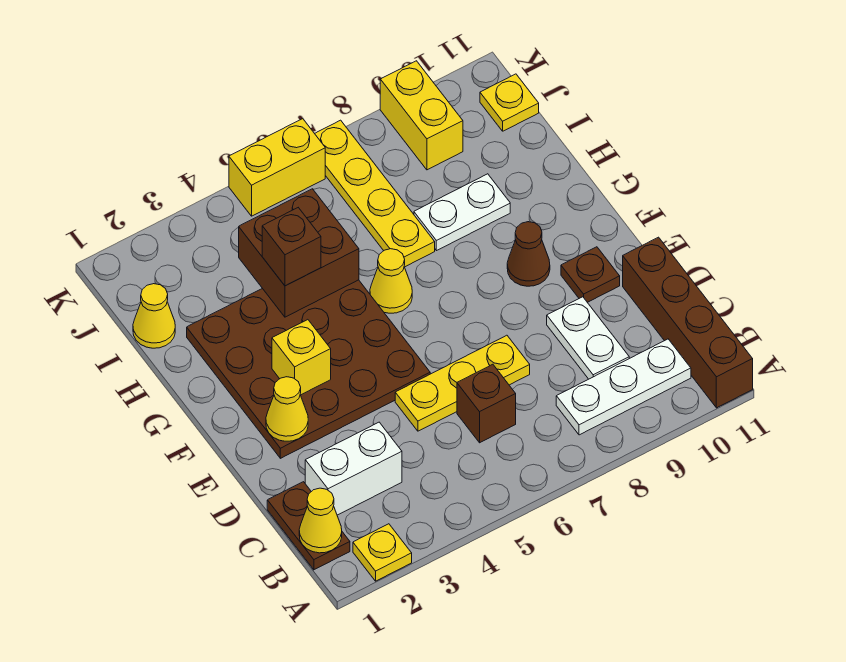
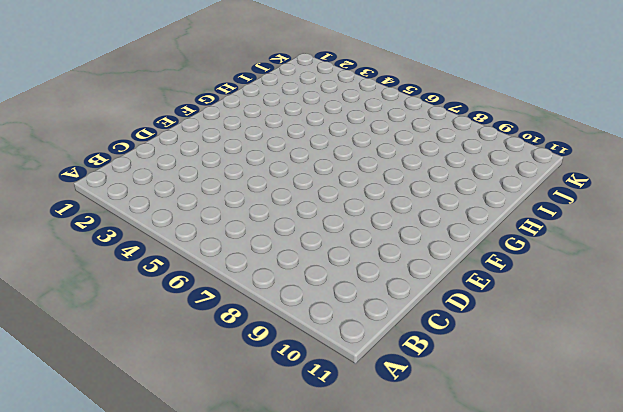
none -> yellow plate A2 level 1
none -> brown brick A11:D11 level 1
none -> brown plate B1:C1 level 1

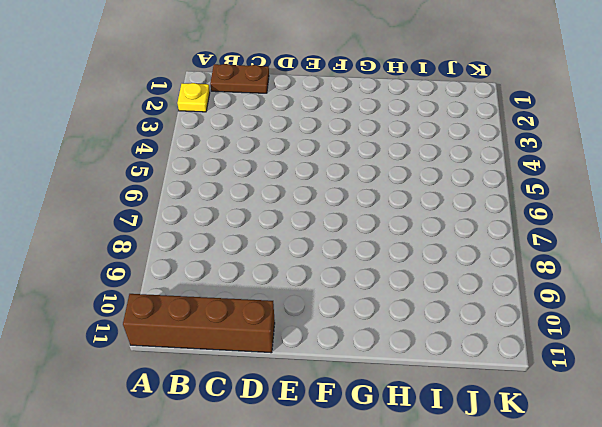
none -> white plate B8:B10 level 1
none -> white brick C2:C3 level 1
none -> brown brick C6 level 1

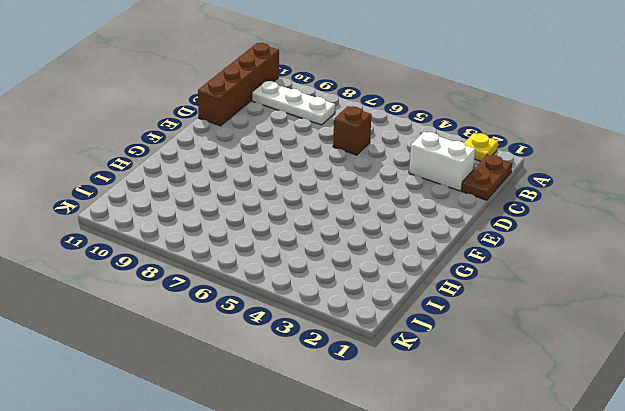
none -> white plate C9:D9 level 1
none -> yellow plate D5:D7 level 1
none -> brown plate E2:H5 level 1

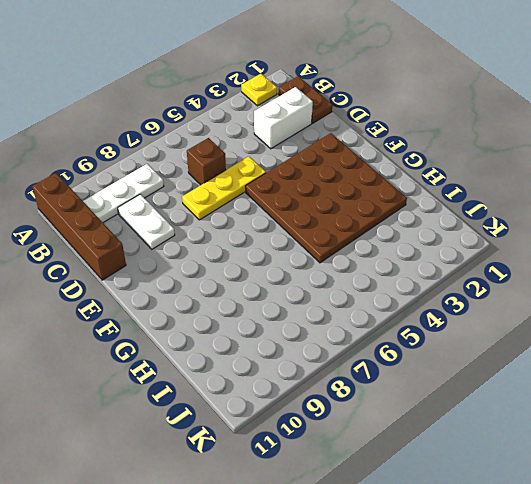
none -> brown plate E10 level 1
none -> brown cone F9 level 1
none -> yellow cone G6 level 1

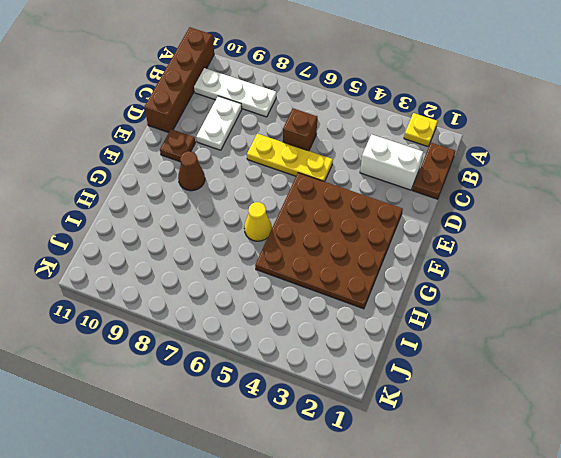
none -> yellow plate H7:K7 level 1
none -> white plate H8:H9 level 1
none -> yellow cone I1 level 1

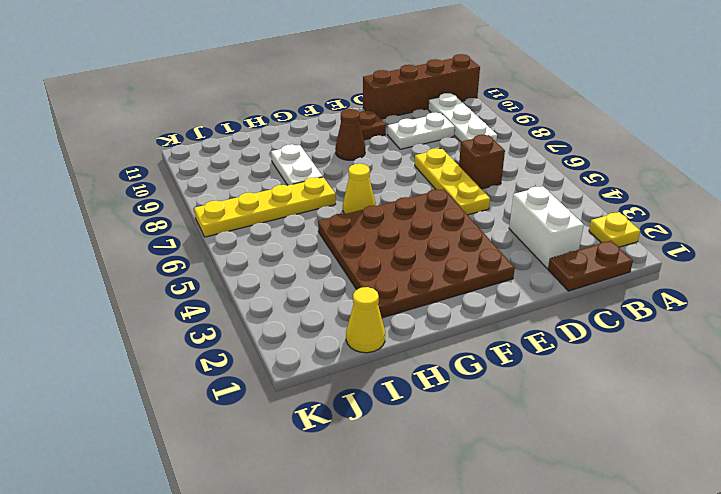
none -> yellow brick J9:K9 level 1
none -> yellow plate J11 level 1
none -> yellow brick K5:K6 level 1

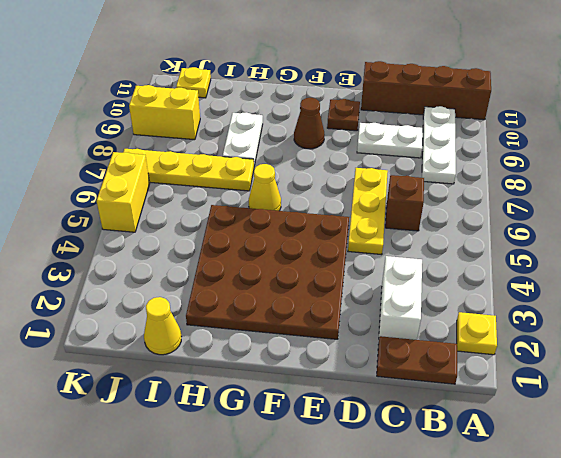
none -> yellow cone B1 level 2
none -> yellow cone E2 level 2
none -> yellow brick F3 level 2

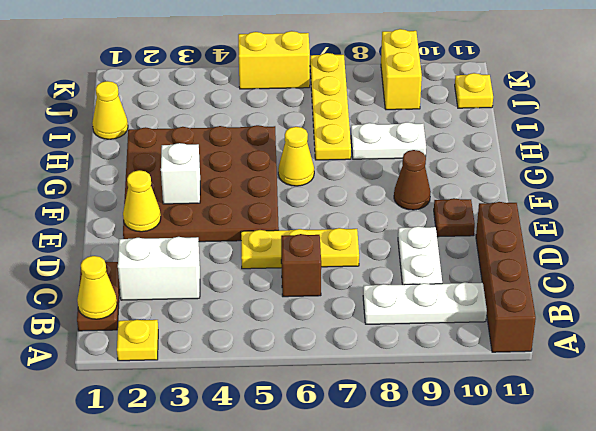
white brick F3 level 2 -> yellow brick F3 level 2
none -> brown brick H4:I5 level 2
none -> brown brick H4 level 3

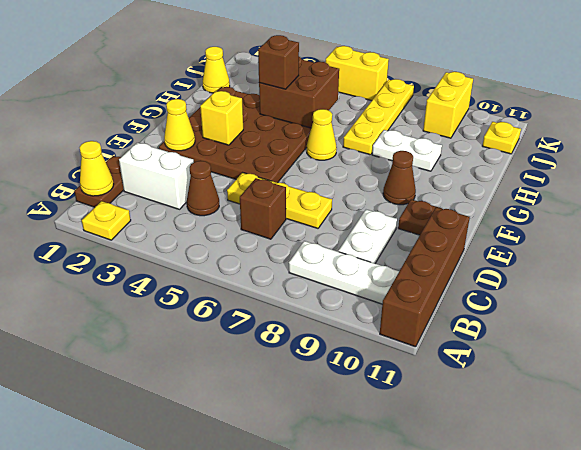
brown cone C4 level 1 -> none

